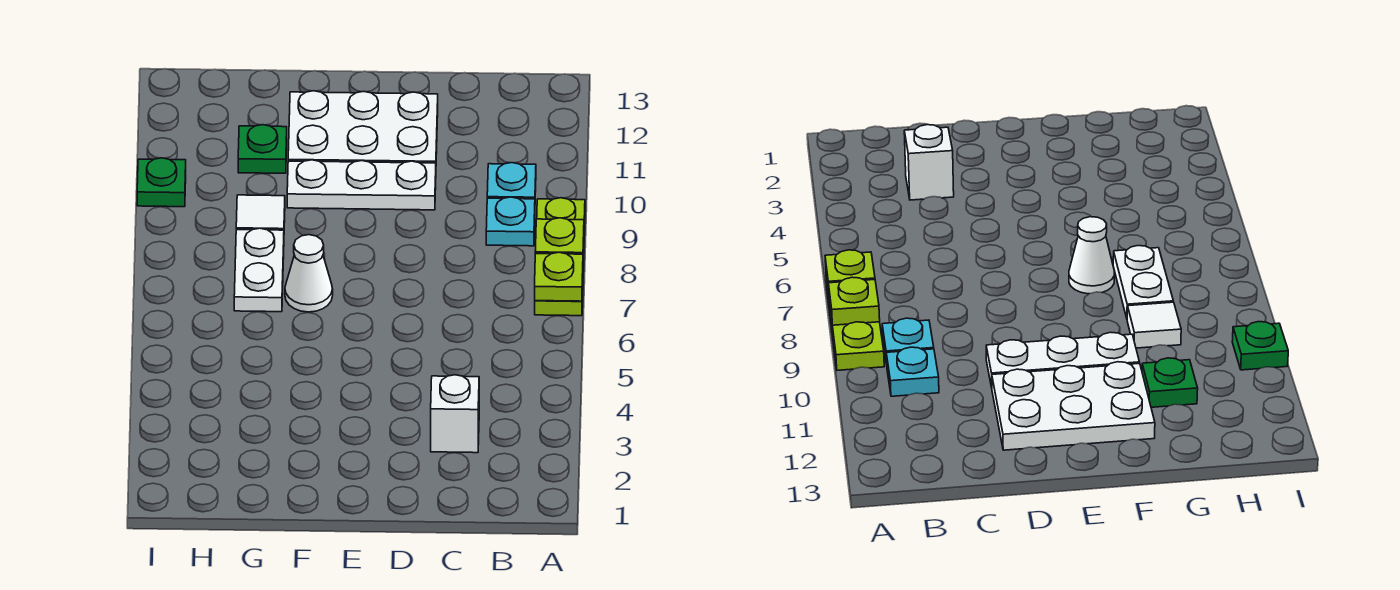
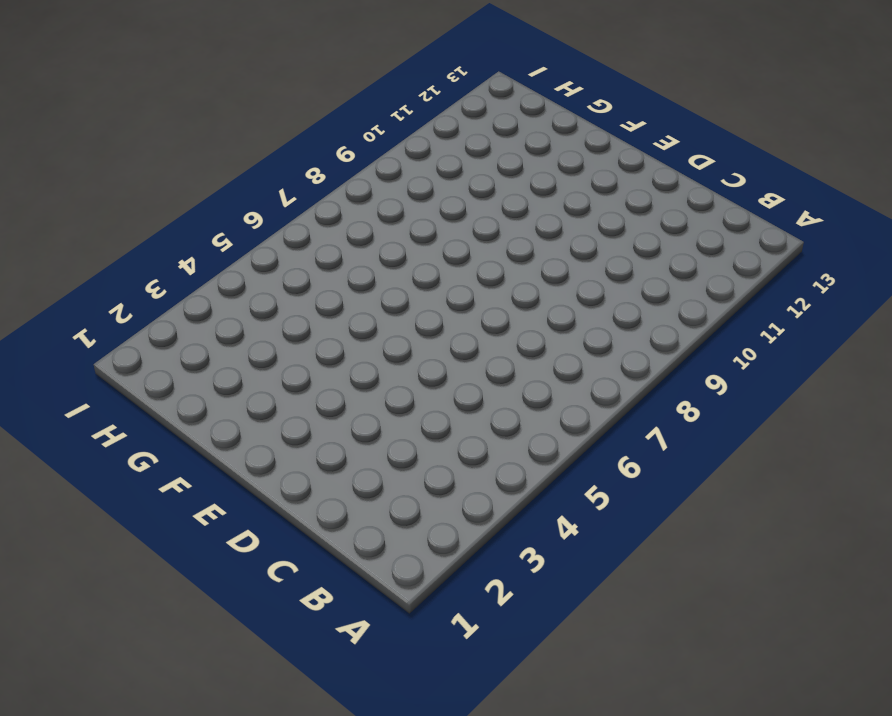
none -> lime plate A7:A9 level 1
none -> cyan plate B9 level 1
none -> cyan plate B10 level 1

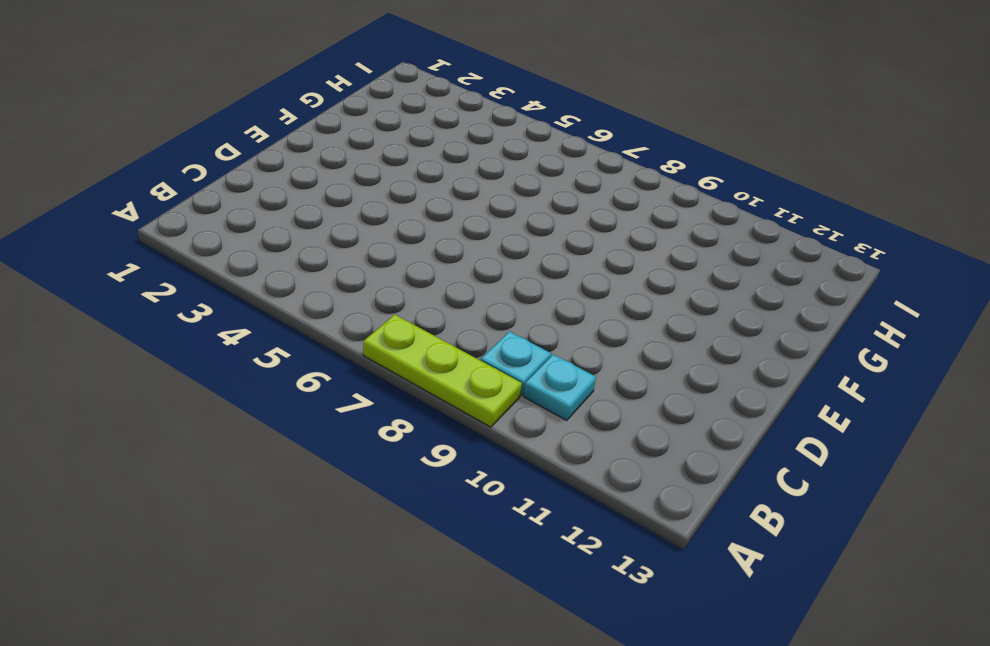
none -> white brick C3 level 1
none -> white plate D10:F10 level 1
none -> white plate D11:F12 level 1

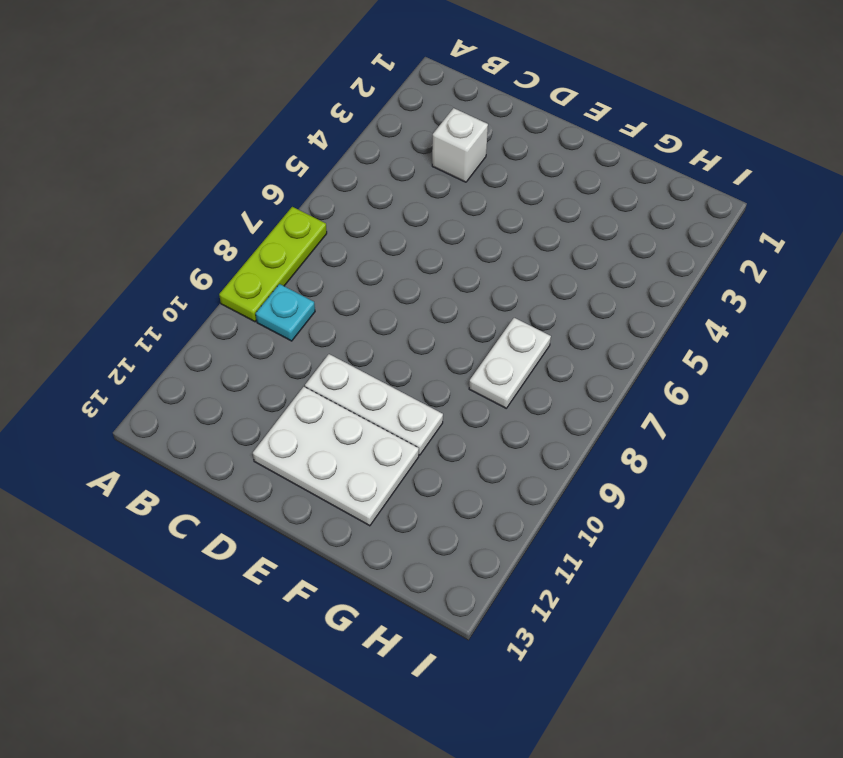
none -> cyan plate B10 level 1
none -> white cone F7 level 1
none -> white tile G9 level 1

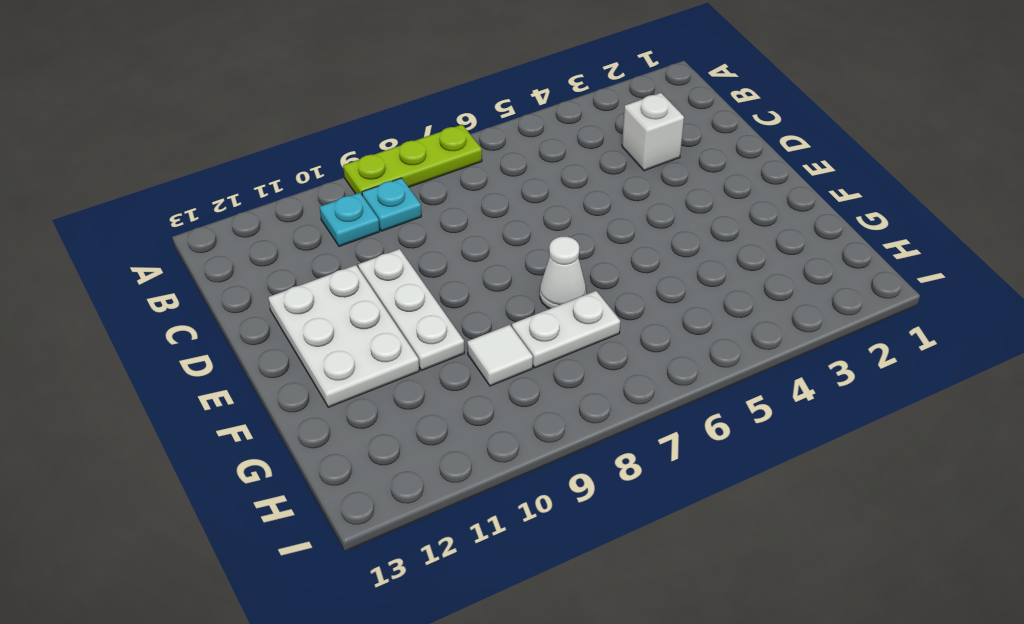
none -> green plate G11 level 1
none -> green plate I10 level 1
none -> lime plate A7 level 2

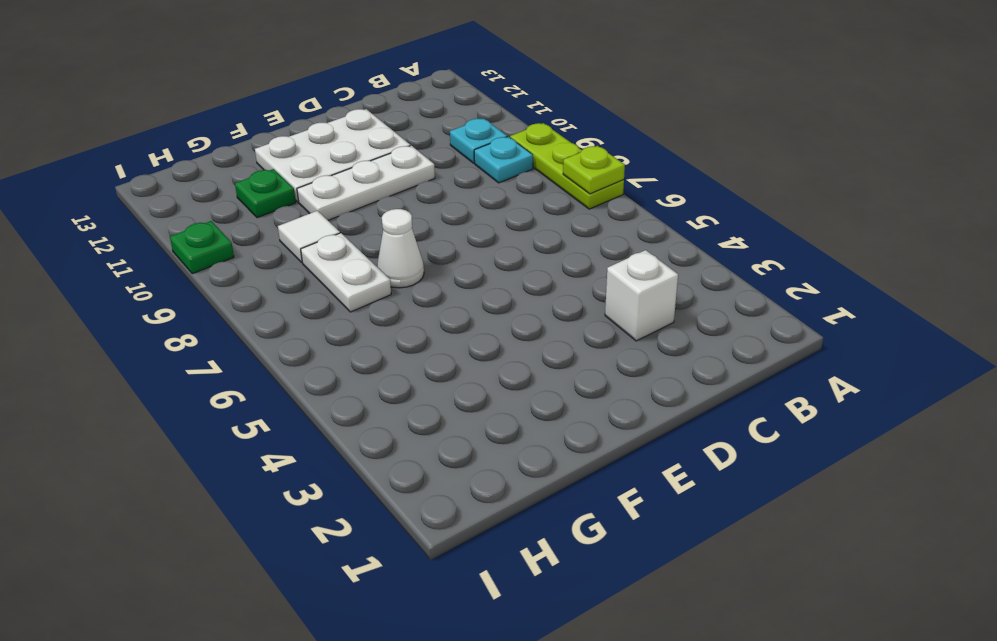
none -> lime plate A8 level 2

